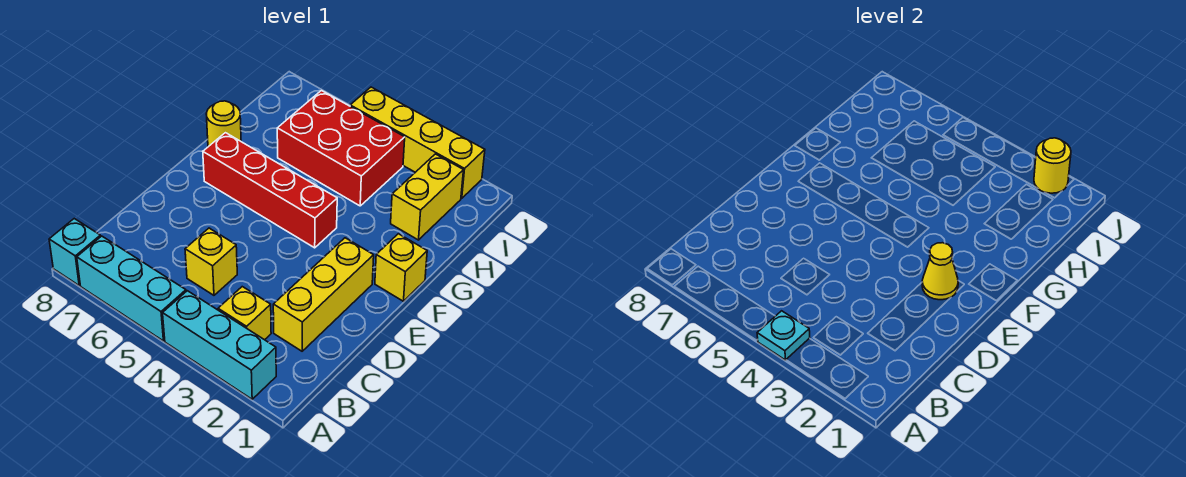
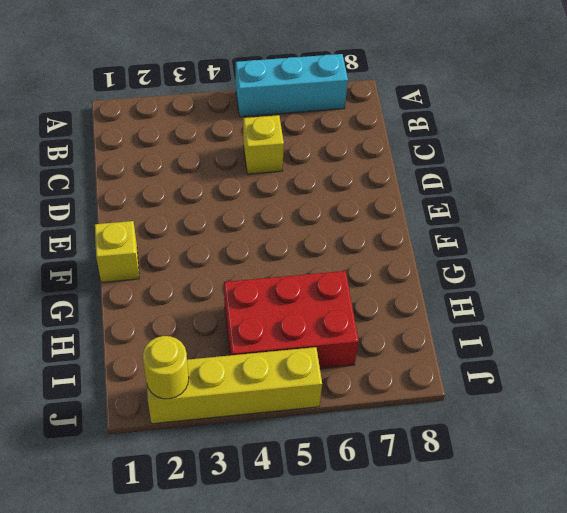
none -> cyan brick A2:A4 level 1
none -> cyan brick A8 level 1
none -> yellow brick B3 level 1

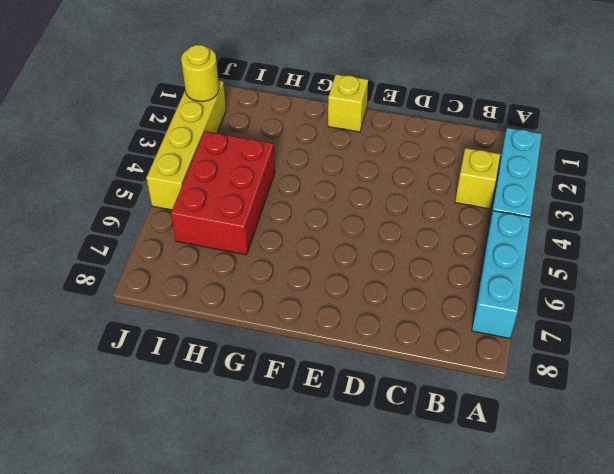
none -> cyan brick A8 level 1
none -> yellow brick C2:E2 level 1
none -> yellow brick C5 level 1

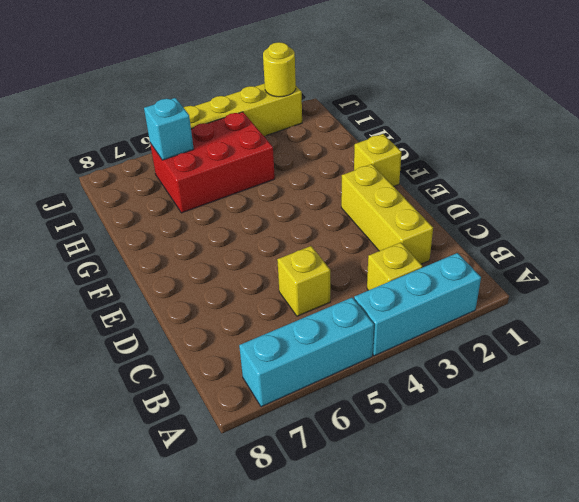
cyan brick I6 level 2 -> cyan brick A8 level 1
none -> red brick F4:F7 level 1
none -> yellow round brick G8 level 1
none -> yellow brick H2:I2 level 1

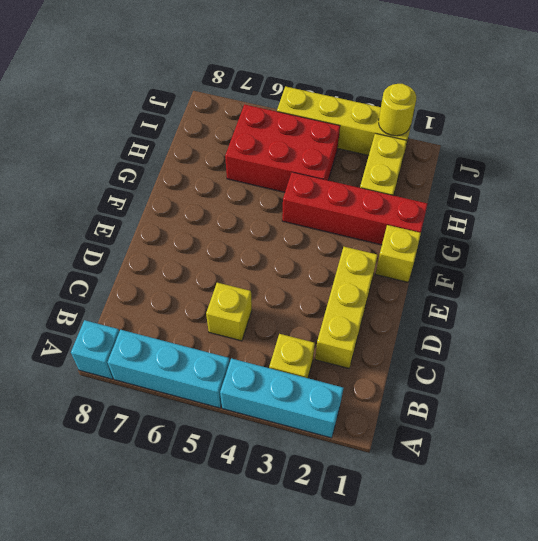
red brick G1:G4 level 1 -> red brick F4:F7 level 1
none -> yellow round brick G8 level 1
none -> cyan plate A4 level 2
none -> yellow cone E2 level 2

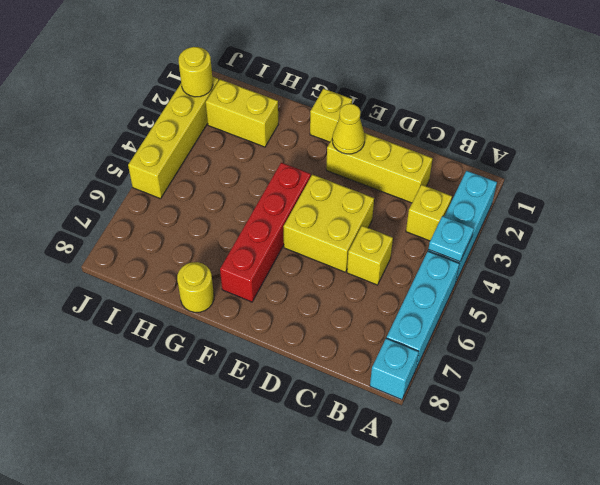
yellow brick D4:E5 level 1 -> none
none -> red brick H4:I6 level 1

